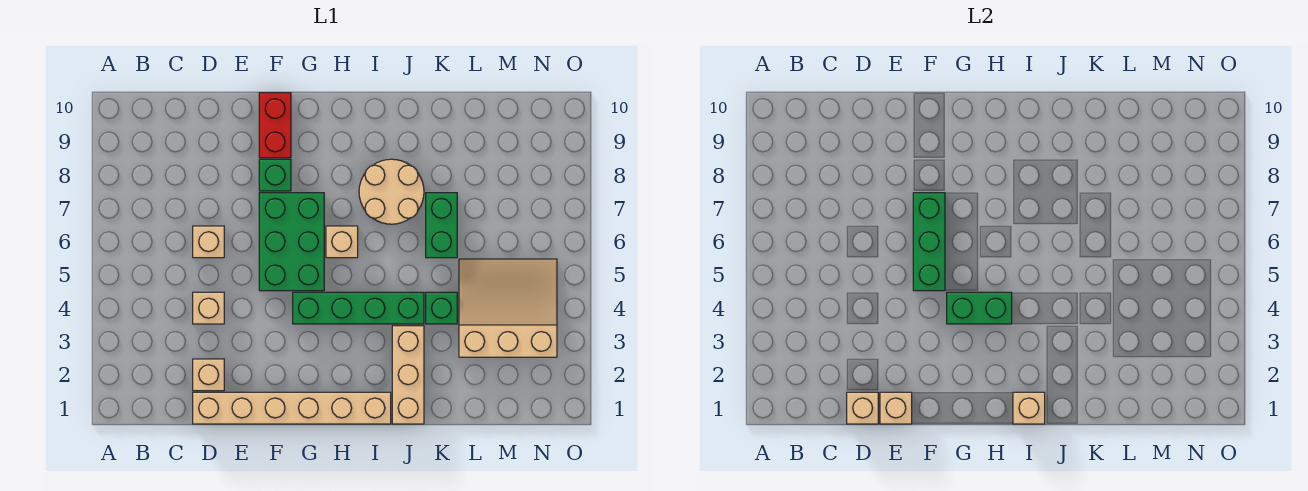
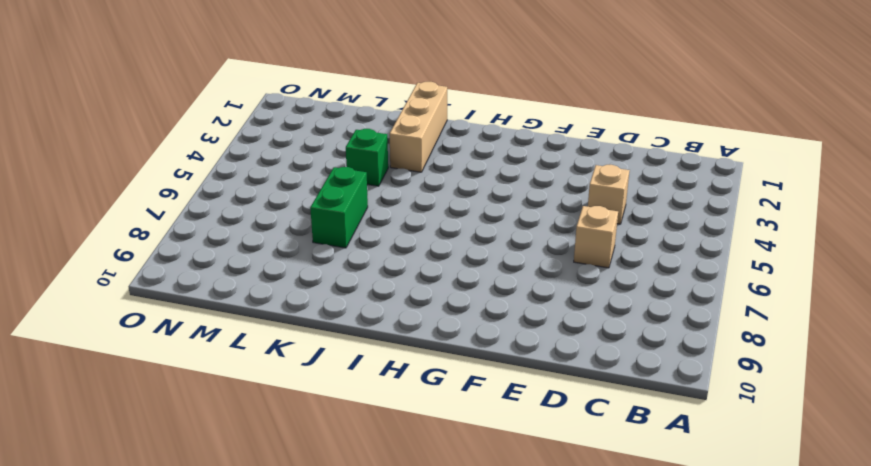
none -> tan brick D1:I1 level 1
none -> tan brick D2 level 1
none -> green brick F5:G7 level 1

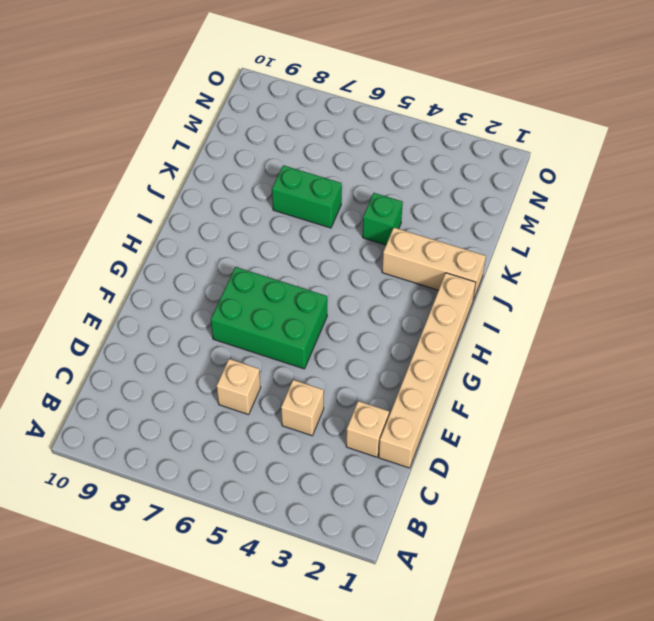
none -> green brick F8 level 1
none -> red brick F9:F10 level 1
none -> green brick G4:J4 level 1

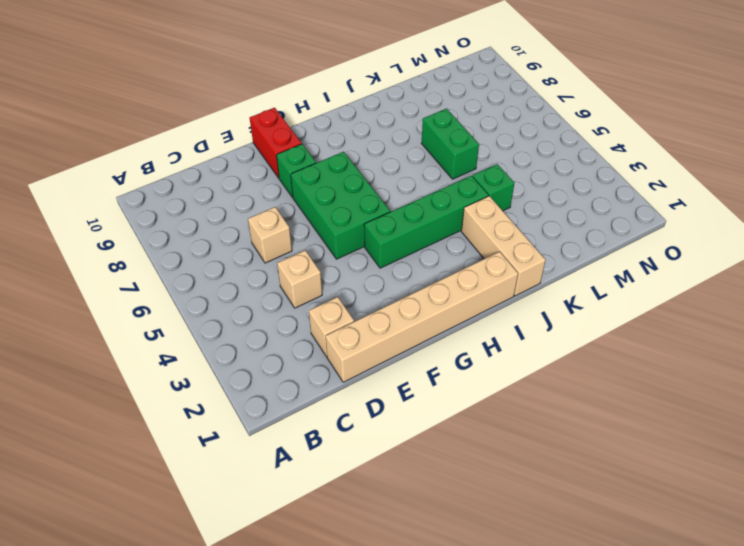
none -> tan brick H6 level 1
none -> tan round brick I7:J8 level 1
none -> tan slope L3:N5 level 1 top 3

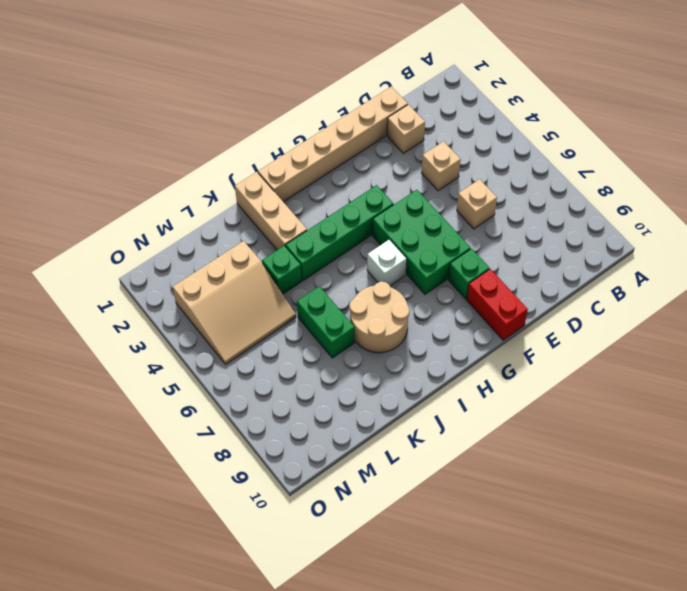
white brick H6 level 1 -> tan brick H6 level 1
none -> tan brick D1 level 2
none -> tan brick E1 level 2
none -> green brick F5:F7 level 2

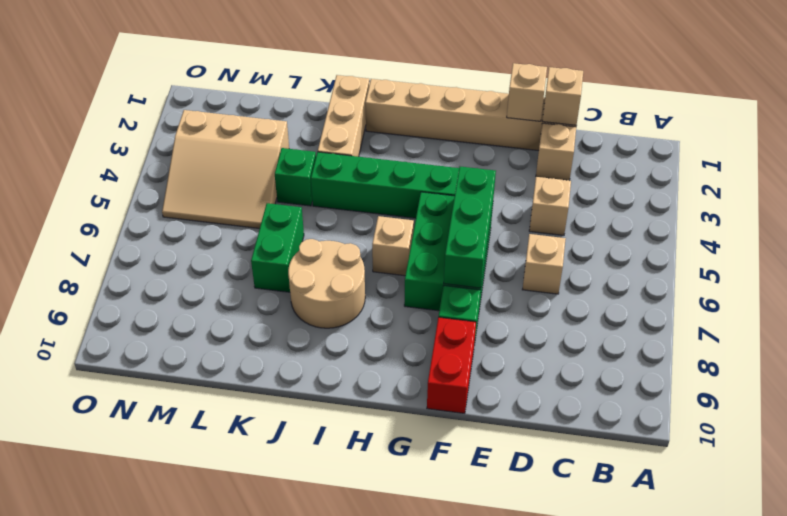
none -> green brick G4:H4 level 2
none -> tan brick I1 level 2

